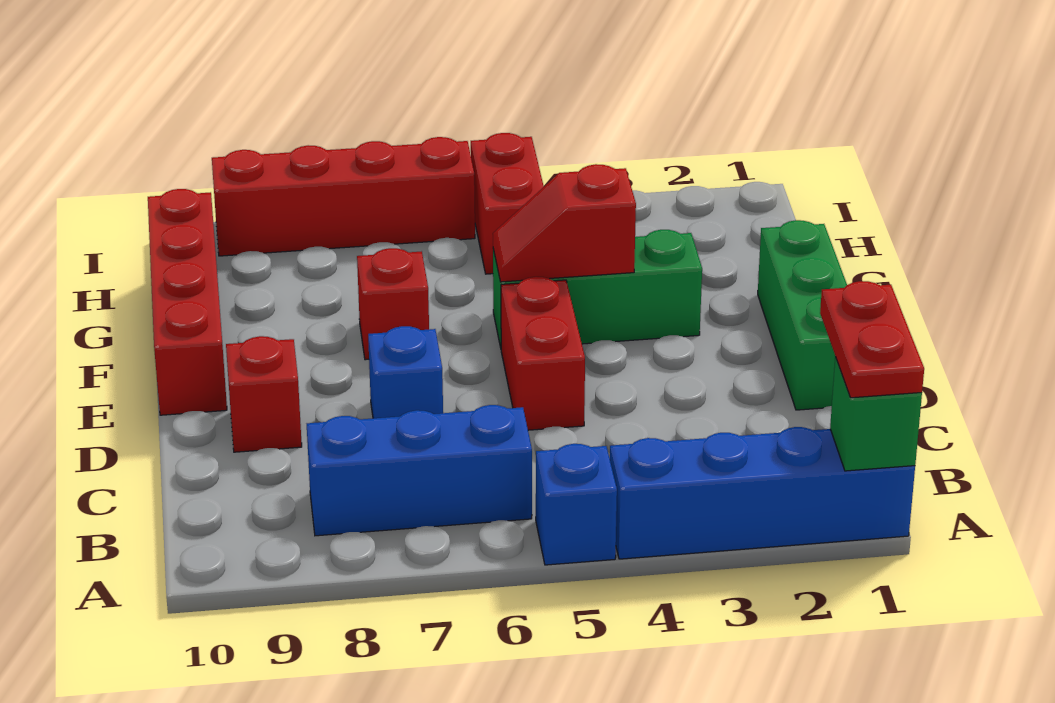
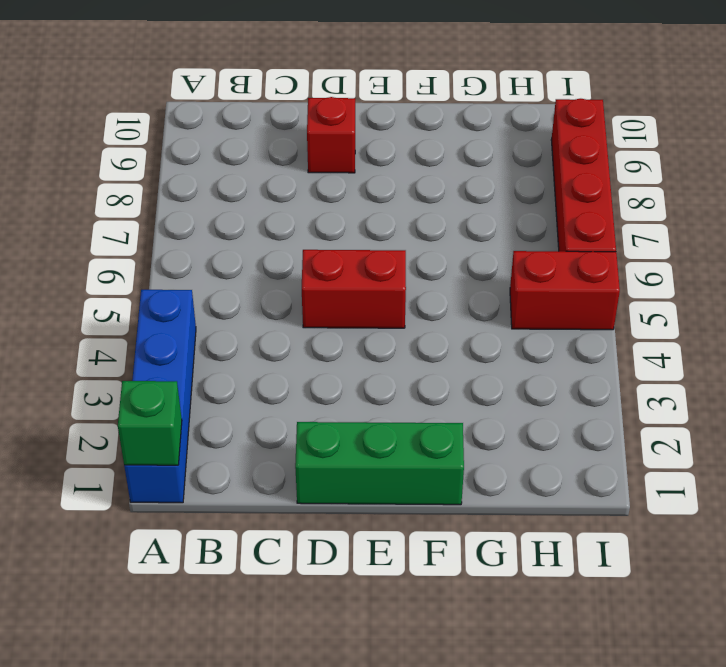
none -> blue brick A5 level 1
none -> blue brick B6:B8 level 1
none -> blue brick D7 level 1

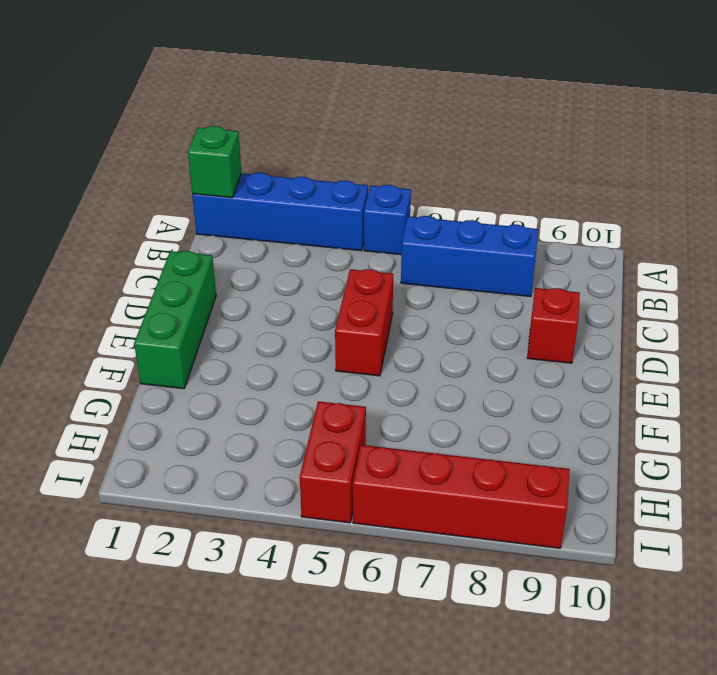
none -> blue brick D7 level 1
none -> red brick E10:H10 level 1
none -> green brick F3:F5 level 1

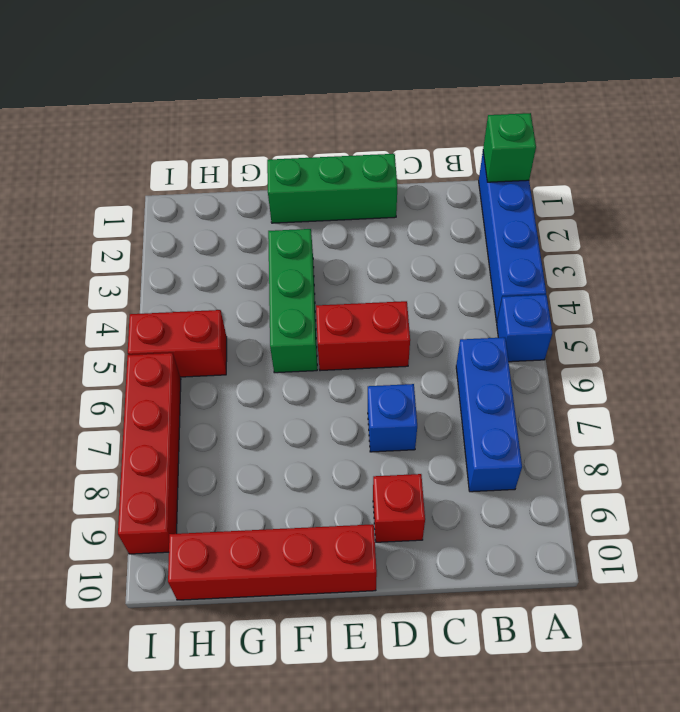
none -> red brick F7 level 1
none -> red slope F4:F5 level 2 top 4
none -> red plate A1:B1 level 3

